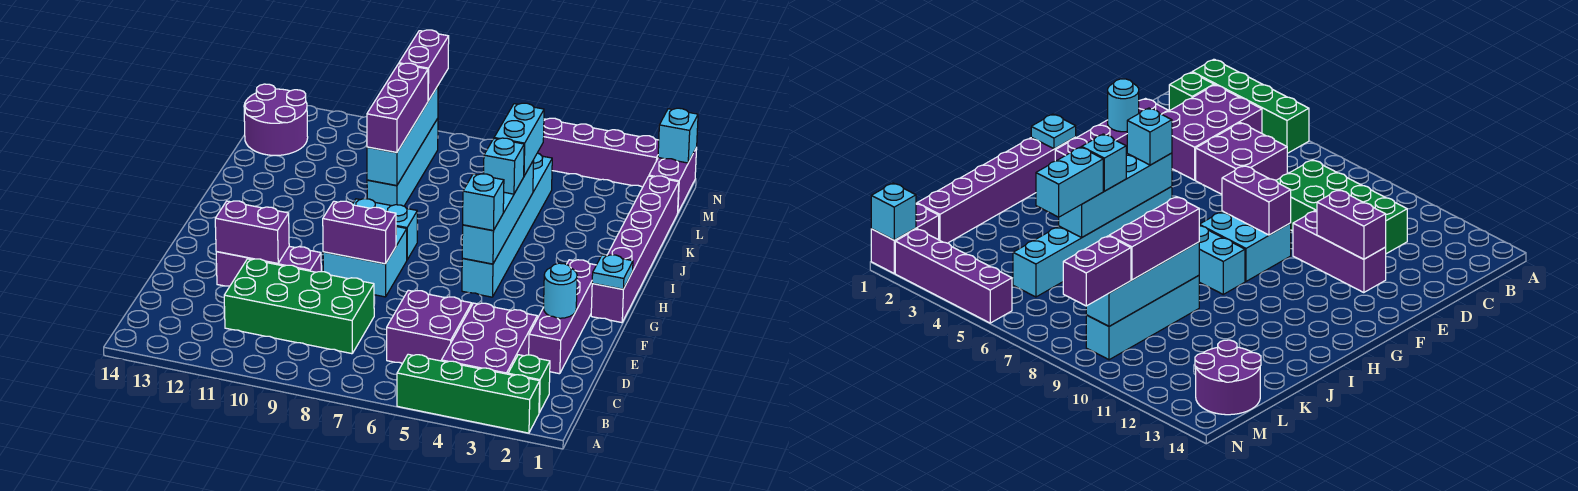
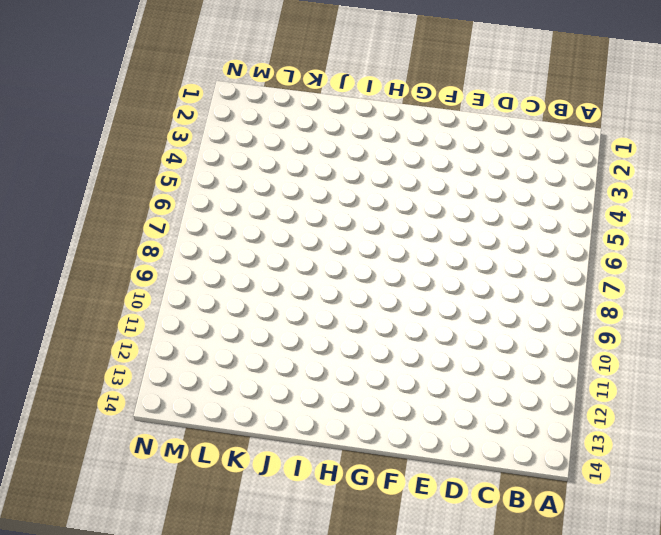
none -> green brick A2:A5 level 1
none -> green brick B2 level 1
none -> purple brick B3:D4 level 1

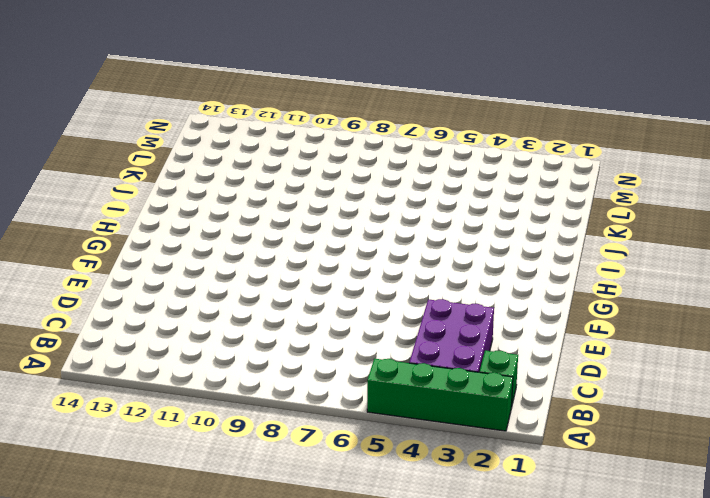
none -> purple brick C5:D6 level 1
none -> green brick C8:D11 level 1
none -> purple brick D2:G2 level 1

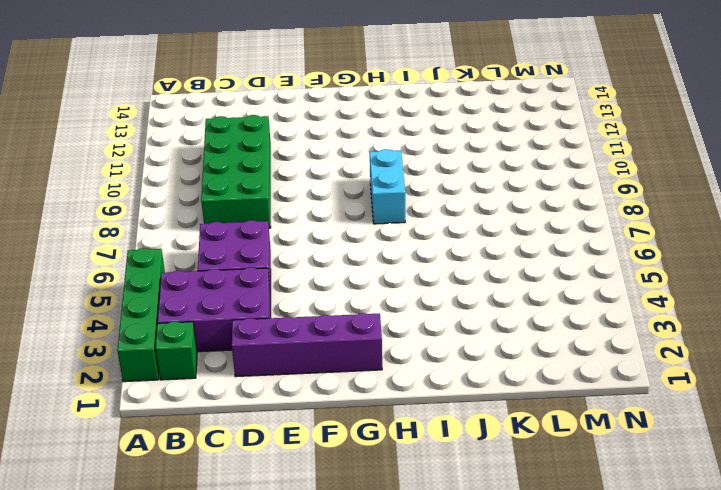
none -> purple brick E10:E12 level 1
none -> cyan brick F8:G9 level 1
none -> purple brick G1:L1 level 1

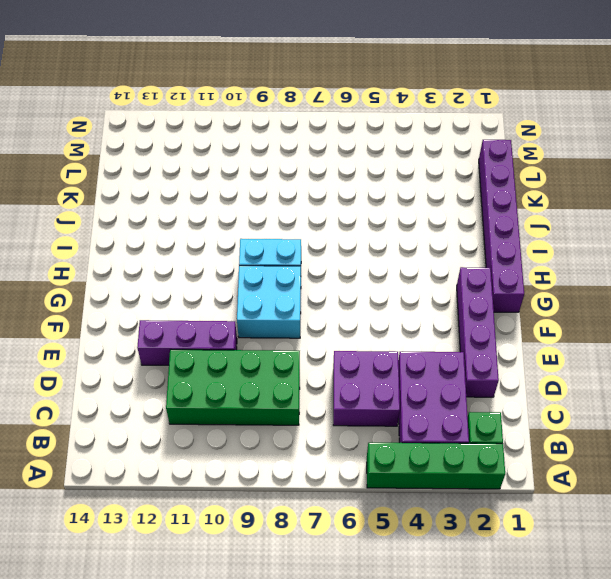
none -> cyan brick G5:L5 level 1
none -> cyan brick J9:M9 level 1
none -> purple round brick L13:M14 level 1

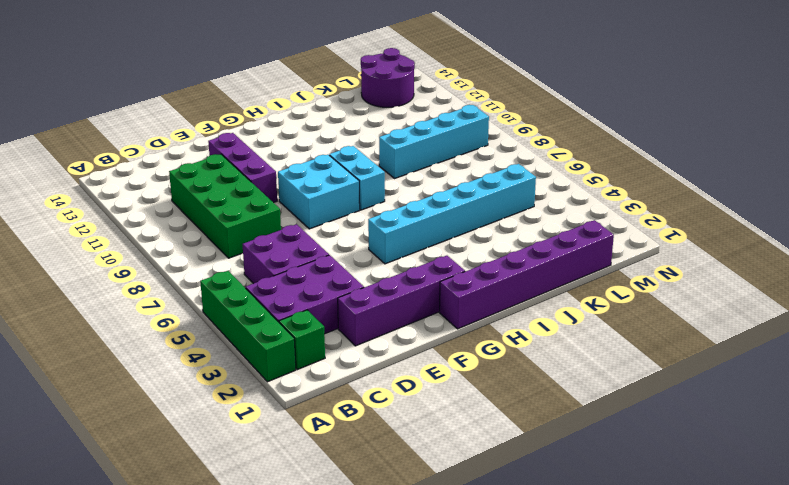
none -> purple brick M1:N1 level 1
none -> purple brick N2:N5 level 1
none -> cyan round brick E2 level 2

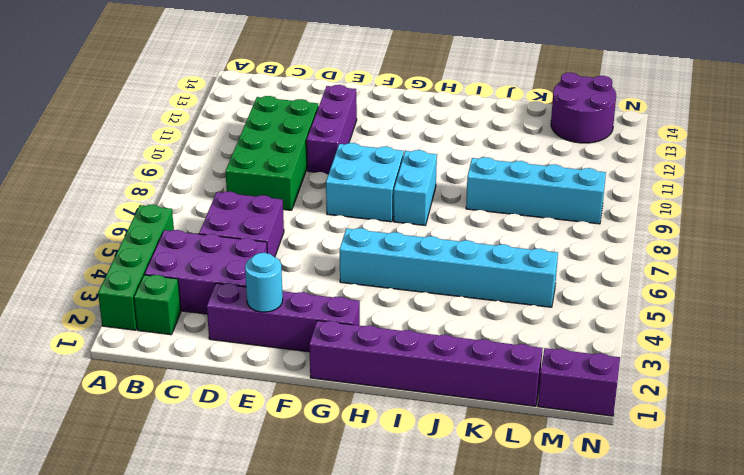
none -> purple brick N2:N5 level 1
none -> purple brick E11:E12 level 2
none -> purple brick F8:F9 level 2

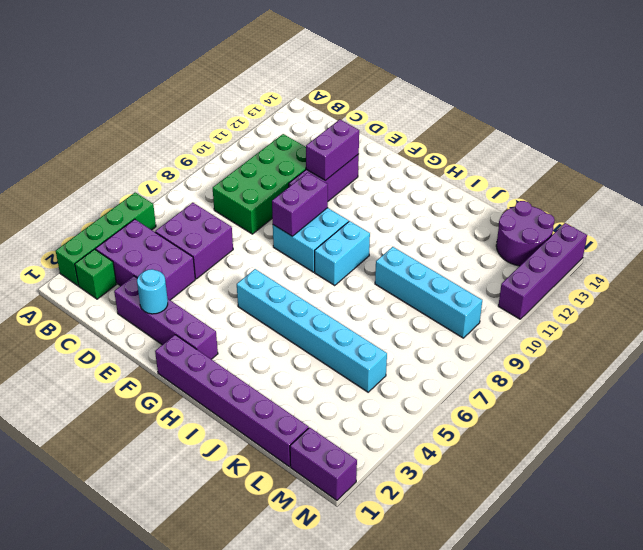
purple brick N11:N14 level 1 -> purple brick N2:N5 level 1
none -> cyan plate G1 level 2
none -> cyan brick G5:J5 level 2
none -> cyan brick J9:M9 level 2

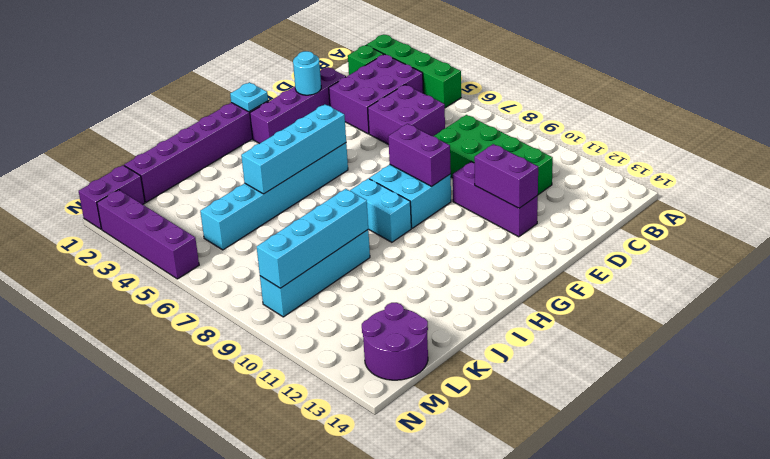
none -> cyan brick N1 level 2
none -> cyan brick G5 level 3
none -> cyan brick I5 level 3

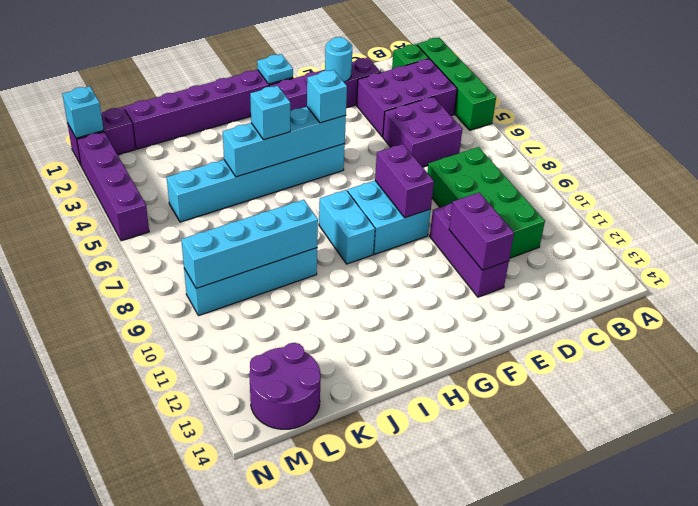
none -> cyan brick J5:K5 level 3
none -> purple brick J9:L9 level 3
none -> purple brick M9:N9 level 3

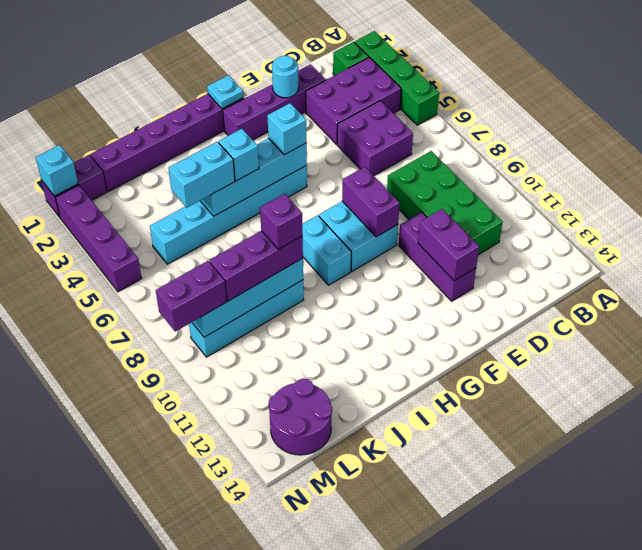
purple brick J9 level 4 -> none

